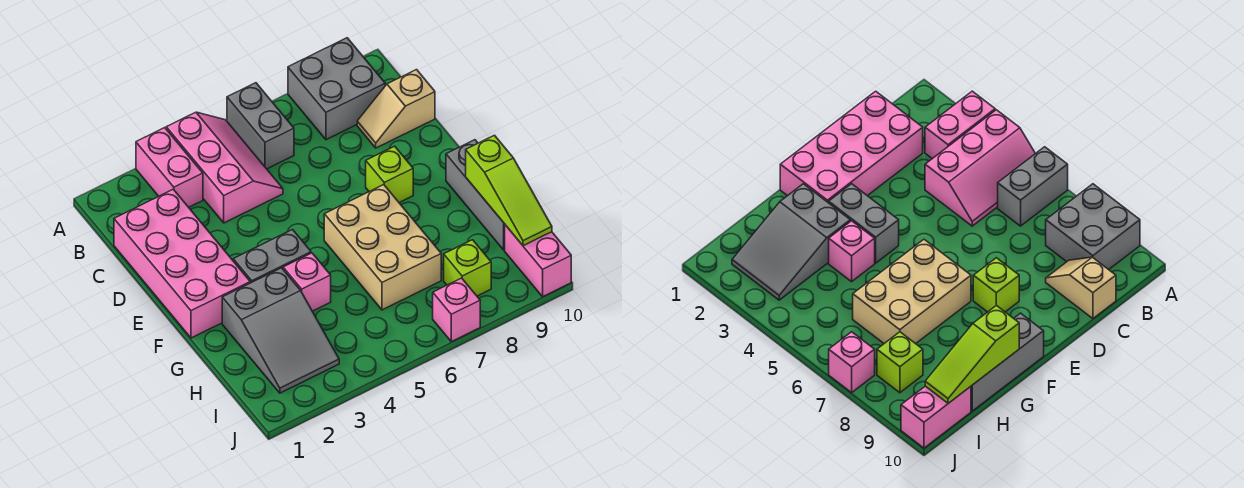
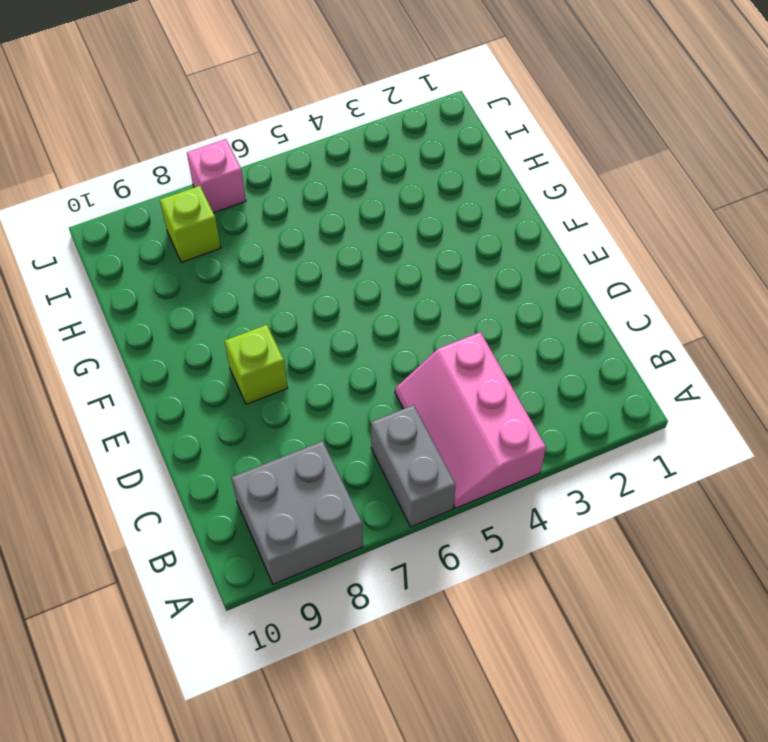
none -> pink brick A3:B3 level 1
none -> pink brick C1:F2 level 1
none -> tan slope C9:C10 level 1 top 10

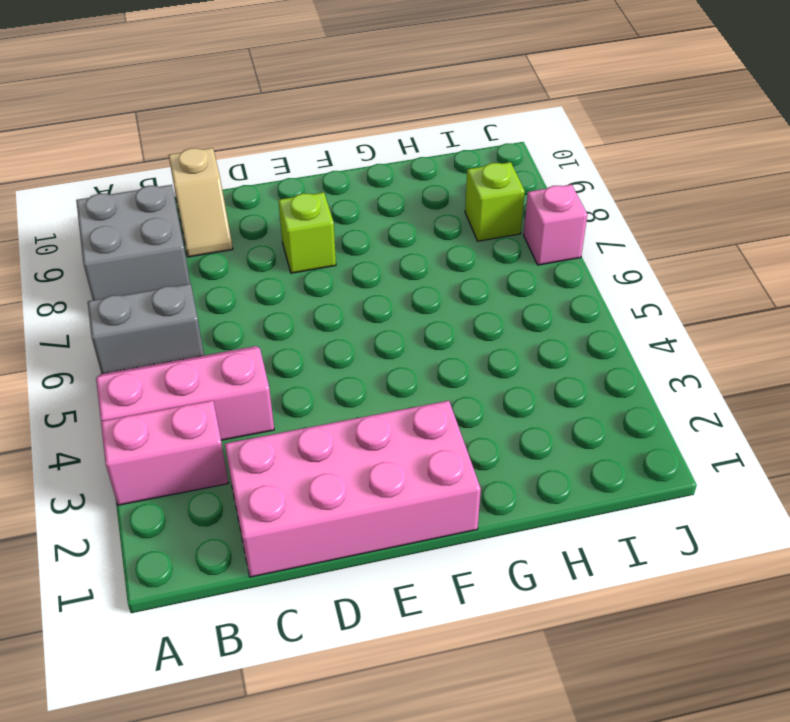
none -> grey brick F3:F4 level 1
none -> tan brick F6:H7 level 1
none -> grey brick F10:H10 level 1

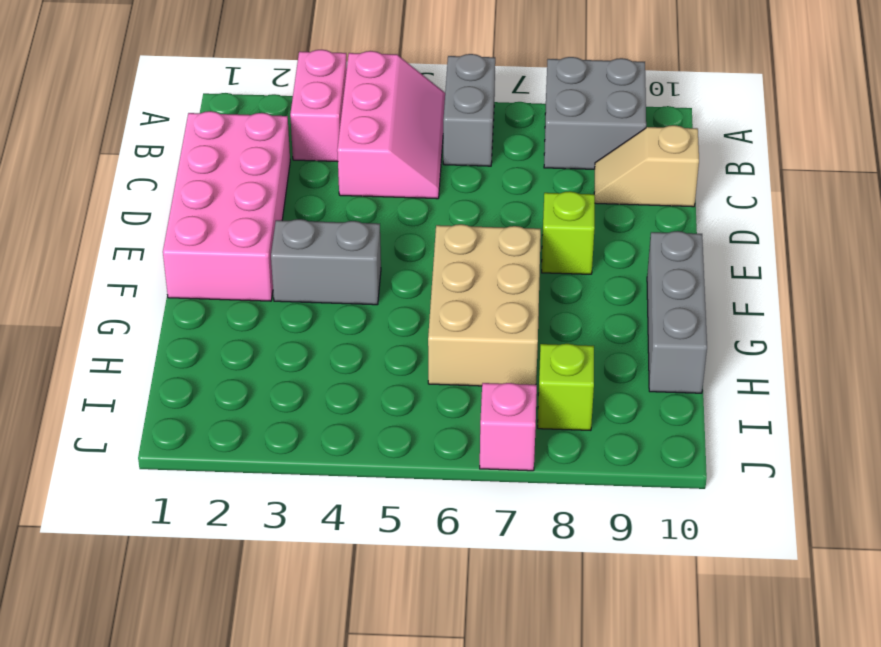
none -> grey slope G2:I3 level 1 top G
none -> pink brick G4 level 1
none -> pink brick I10:J10 level 1

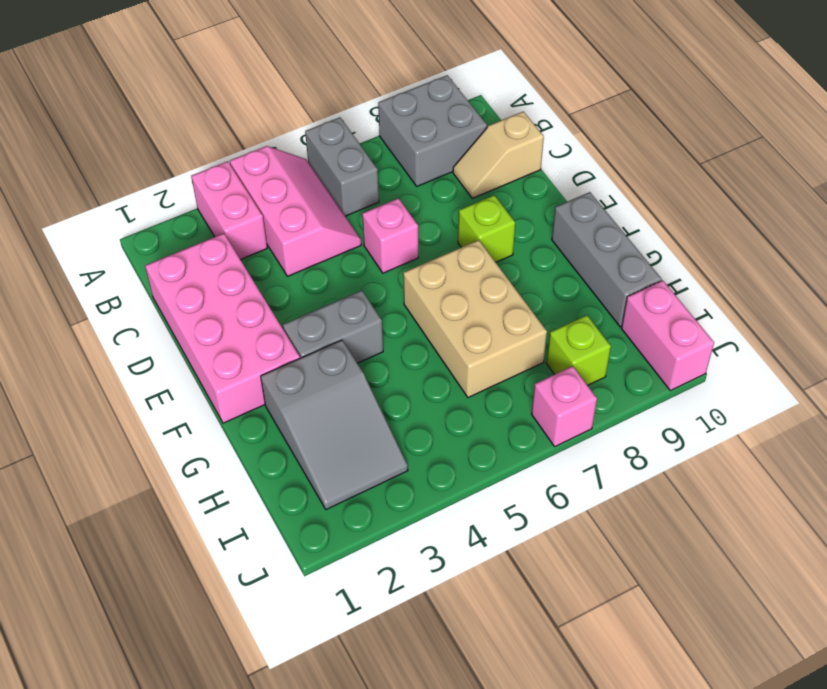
pink brick D6 level 1 -> pink brick G4 level 1
none -> lime slope G10:I10 level 2 top G

